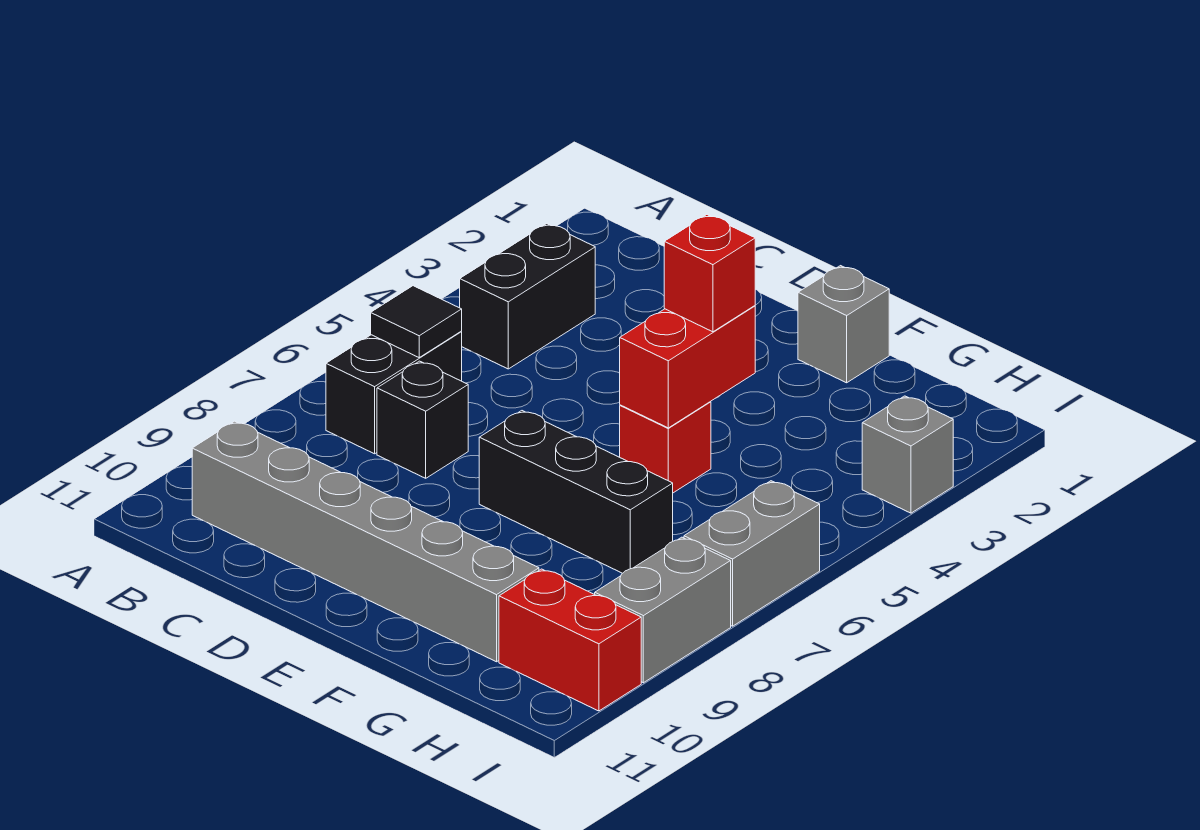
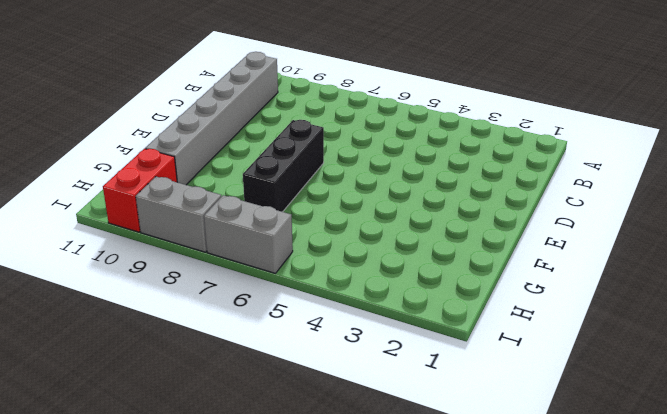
none -> black brick B3:B4 level 1
none -> black brick B6:B7 level 1
none -> black brick C7 level 1

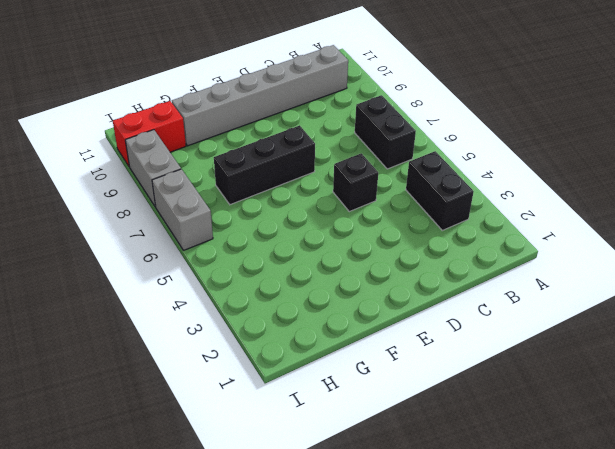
black brick D5 level 1 -> black brick C7 level 1
none -> grey brick F1 level 1
none -> red brick F5 level 1
none -> grey brick I3 level 1

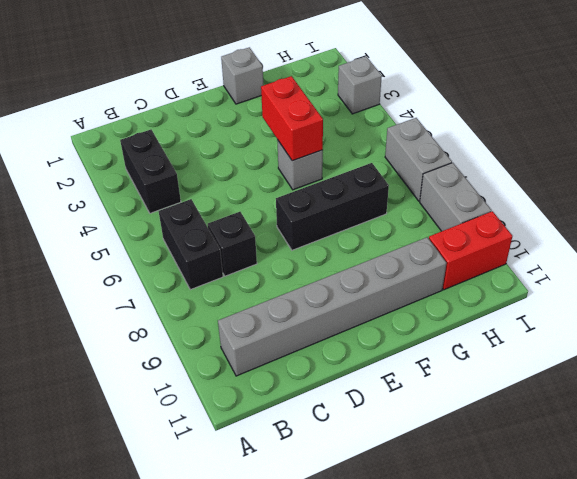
grey brick F5 level 1 -> red brick F5 level 1
none -> black tile B6 level 2
none -> red brick F4 level 3

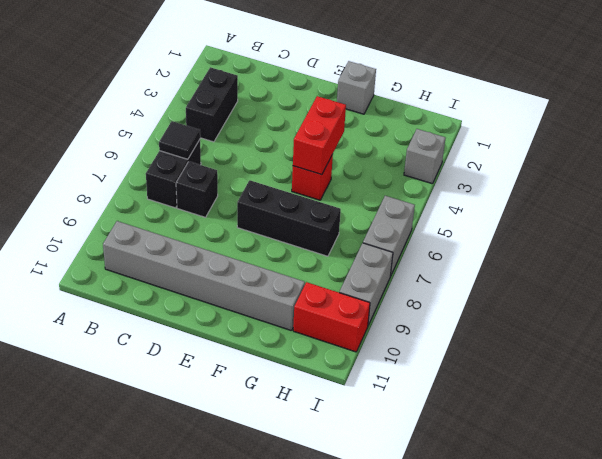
none -> red brick F4 level 3

